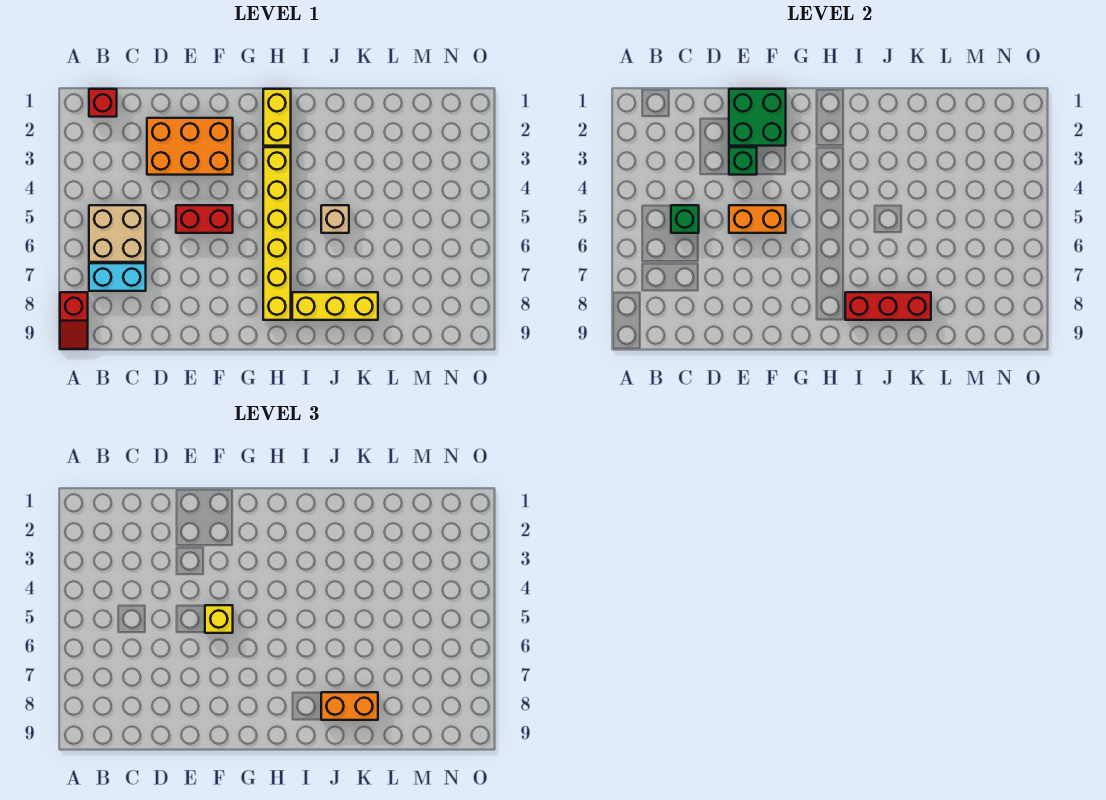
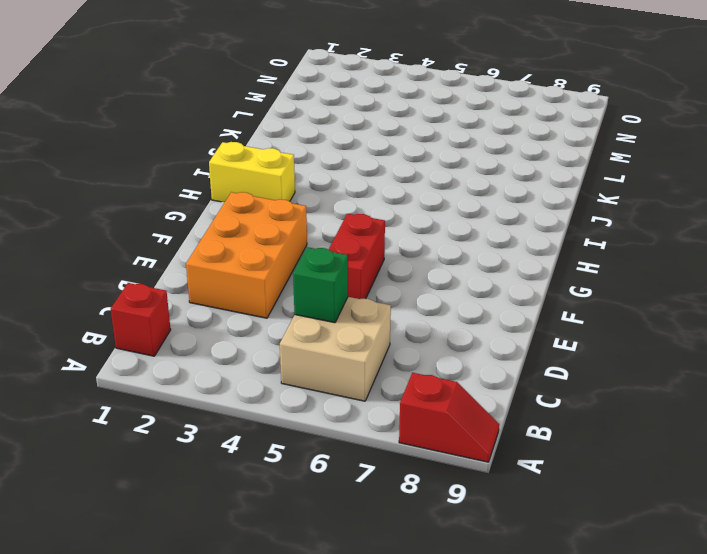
none -> cyan brick B7:C7 level 1
none -> yellow brick H3:H8 level 1
none -> yellow brick I8:K8 level 1

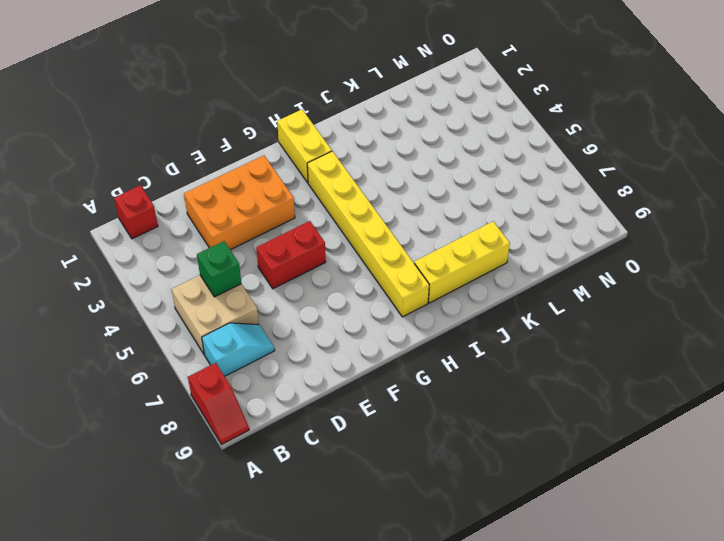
cyan slope B7:C7 level 1 top B -> cyan brick B7:C7 level 1
none -> tan brick J5 level 1
none -> green brick E1:F2 level 2
none -> green brick E3 level 2

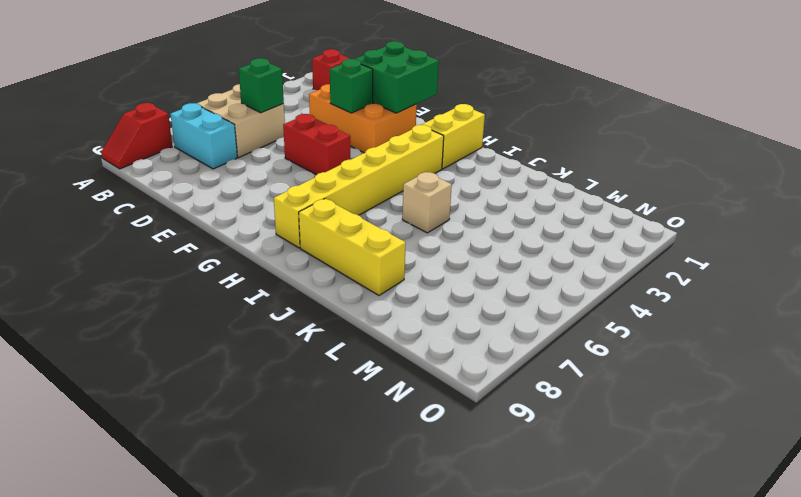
none -> orange brick E5:F5 level 2
none -> red brick I8:K8 level 2
none -> yellow brick F5 level 3

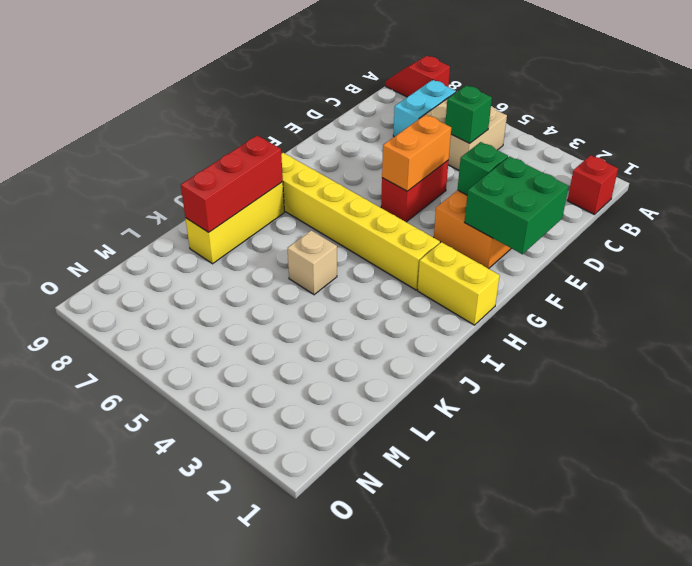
none -> yellow brick F5 level 3
none -> orange brick J8:K8 level 3

